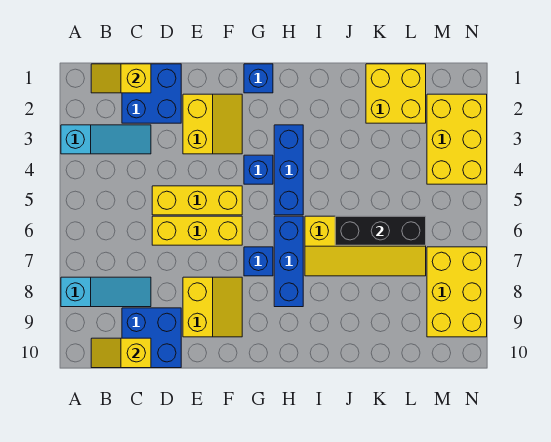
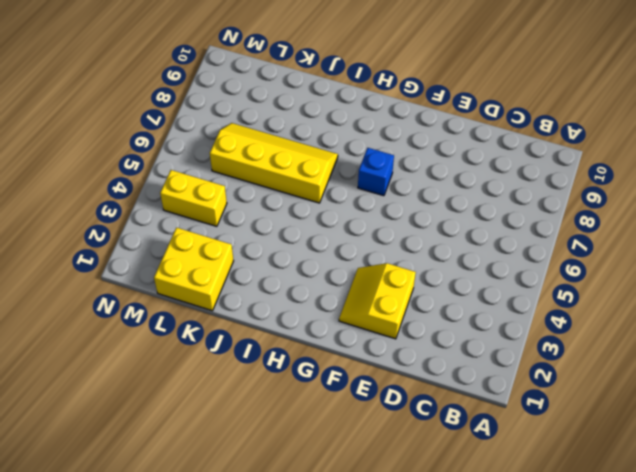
yellow brick L4:M4 level 1 -> yellow brick M2:N4 level 1
none -> cyan slope A3:C3 level 1 top A
none -> cyan slope A8:C8 level 1 top A
none -> blue brick C1:D2 level 1

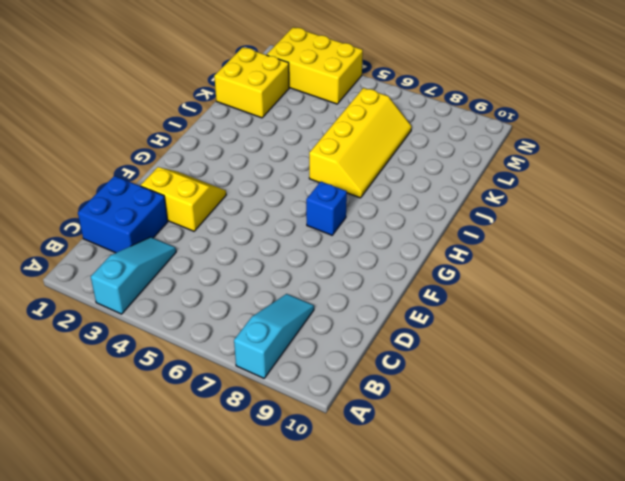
none -> blue brick C9:D10 level 1
none -> yellow brick D5:F5 level 1
none -> yellow brick D6:F6 level 1

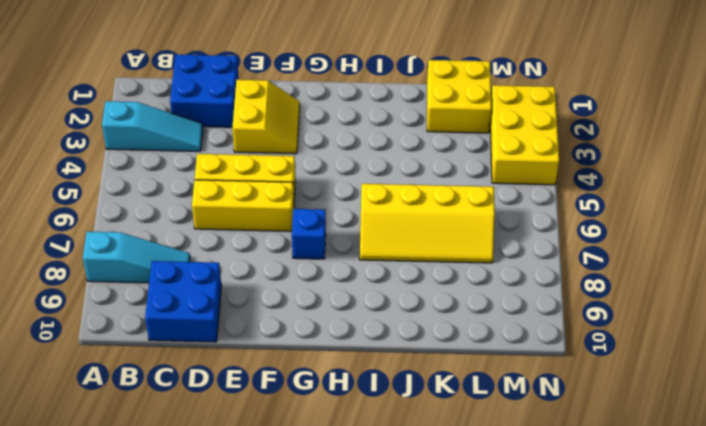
none -> yellow slope E8:F9 level 1 top E
none -> blue brick G1 level 1
none -> blue brick G4 level 1

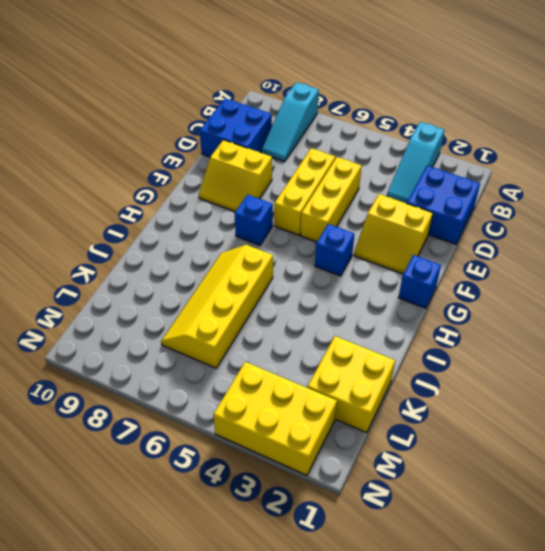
none -> blue brick H3:H5 level 1
none -> blue brick H6:H8 level 1
none -> yellow brick M7:N9 level 1

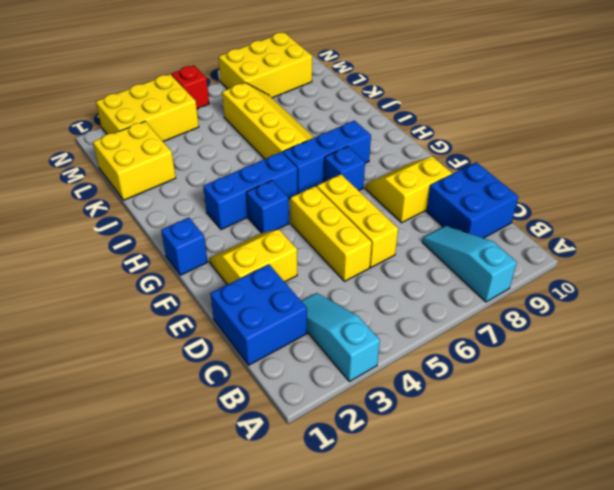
red brick N5 level 1 -> none
none -> yellow slope B1:C1 level 2 top C
none -> yellow slope B10:C10 level 2 top C
none -> black brick J6:L6 level 2

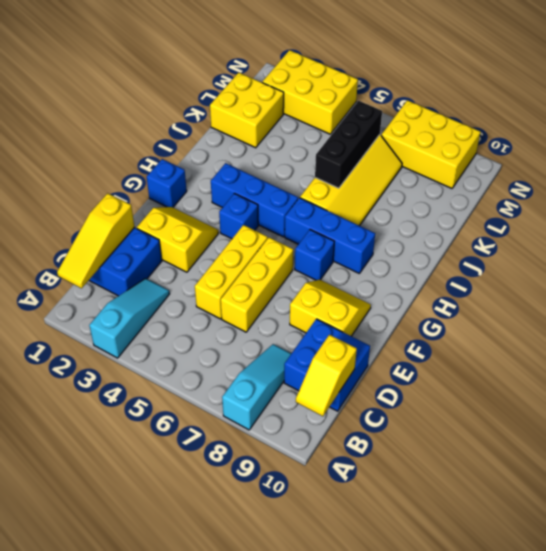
yellow slope B1:D1 level 2 top D -> yellow slope B1:C1 level 2 top C

